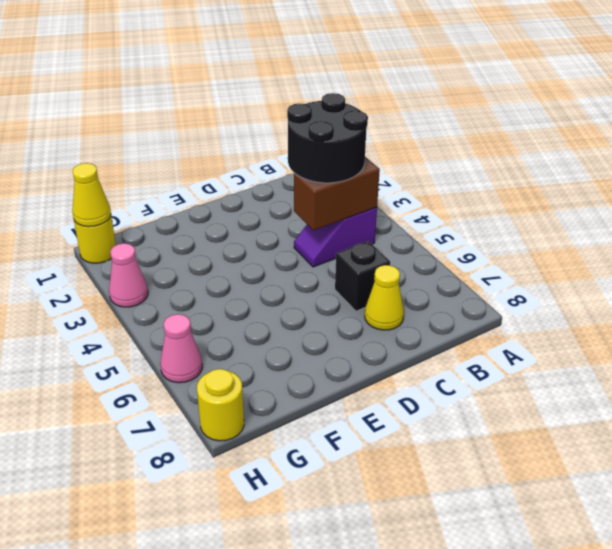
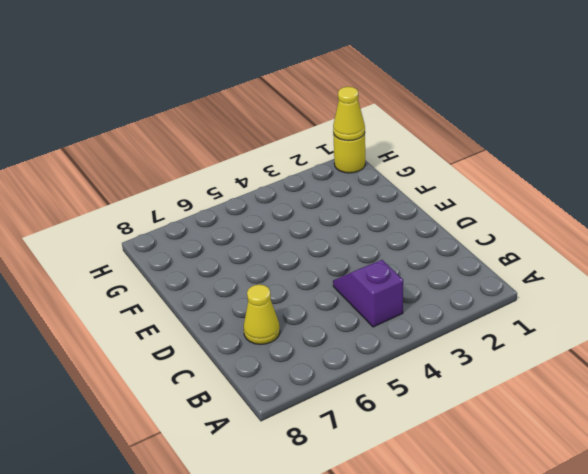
none -> black brick C6 level 1
none -> pink cone H3 level 1

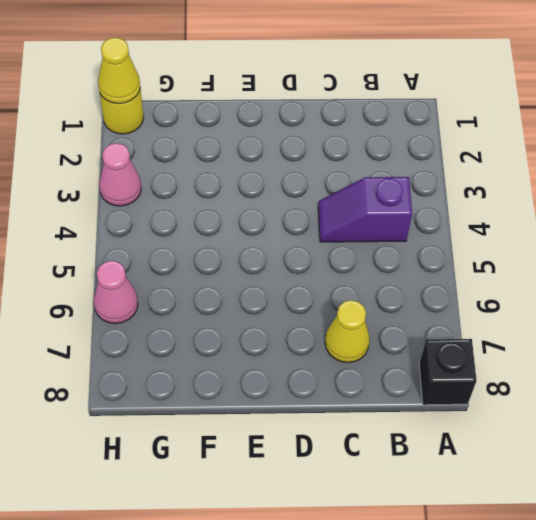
black brick A8 level 1 -> black brick C6 level 1
none -> yellow round brick H8 level 1
none -> brown brick B4:C4 level 2

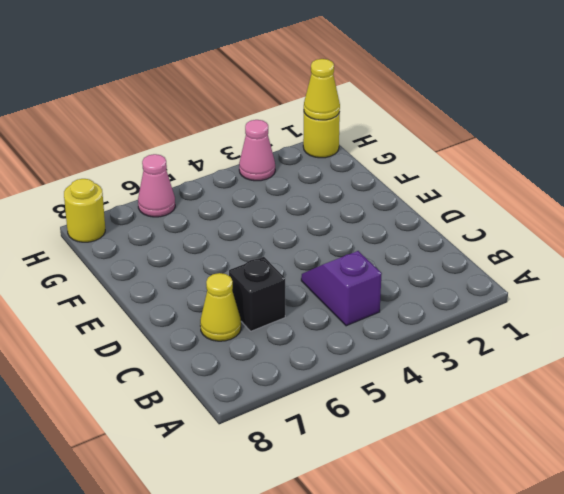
none -> brown brick B4:C4 level 2
none -> black round brick B3:C4 level 3

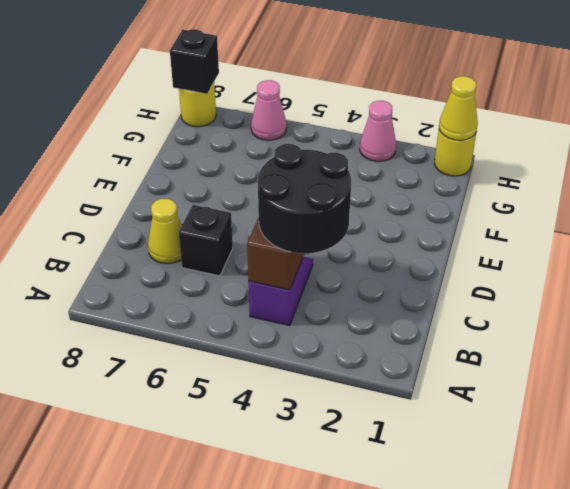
black brick H8 level 2 -> none

